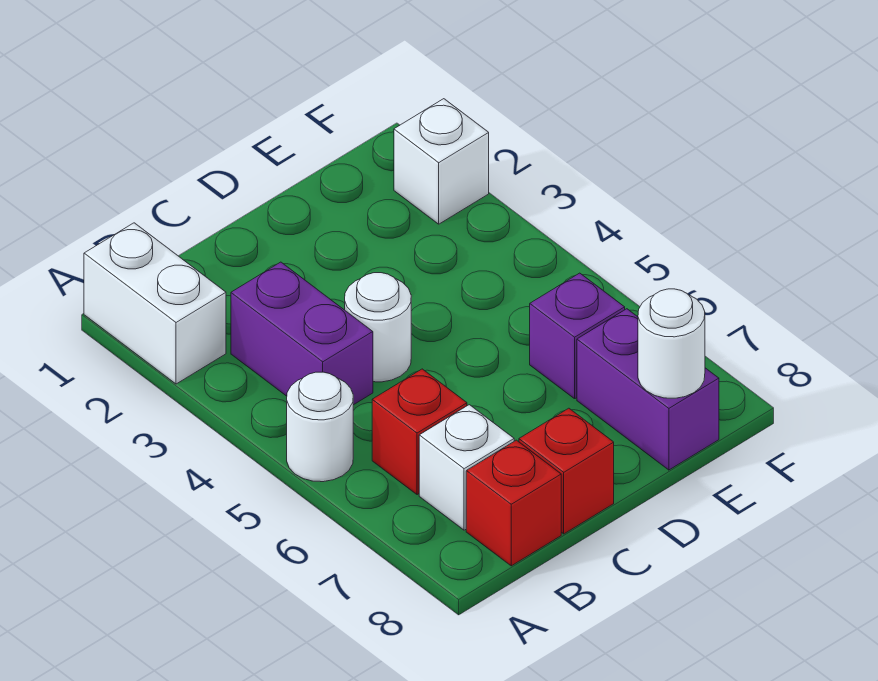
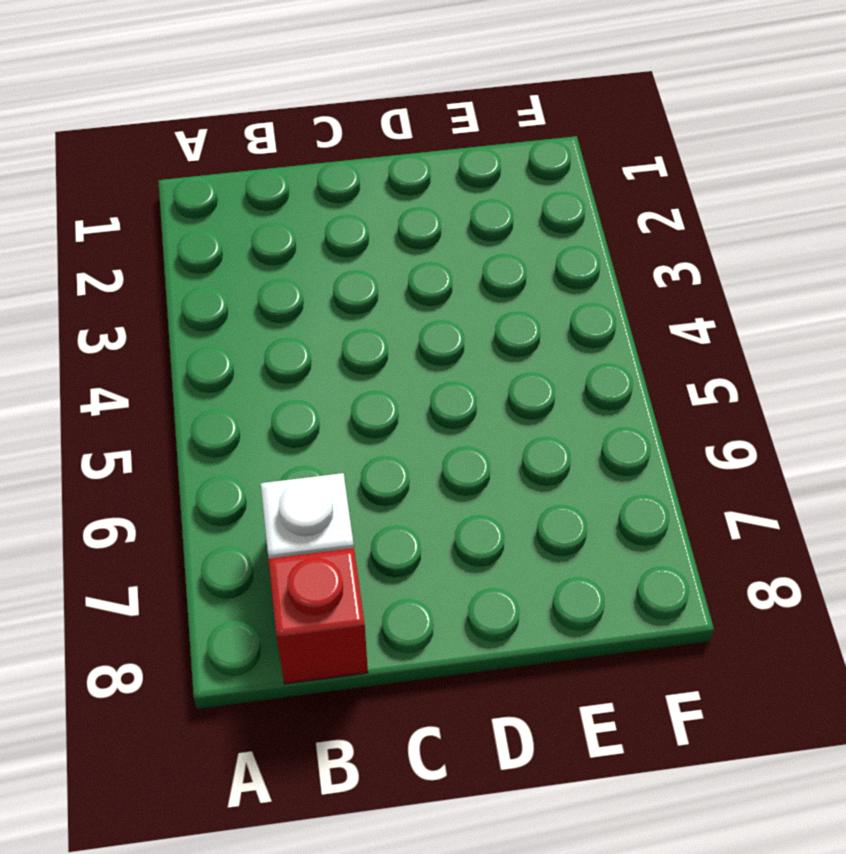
none -> white brick A1:A2 level 1
none -> white round brick A5 level 1
none -> purple brick B3:B4 level 1

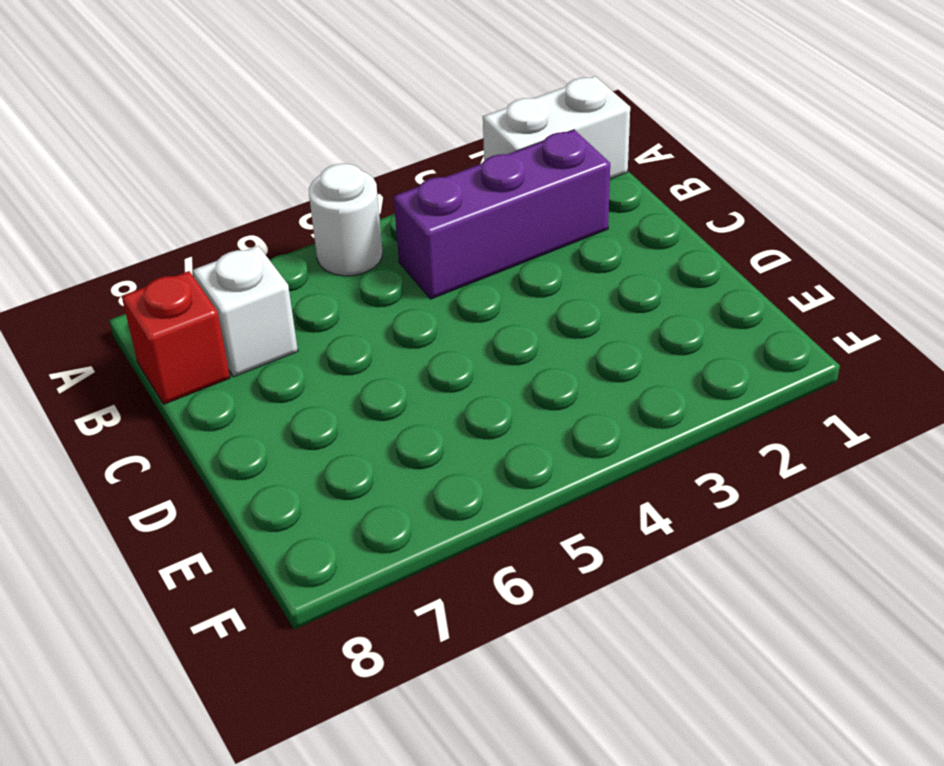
purple brick B2:B4 level 1 -> purple brick B3:B4 level 1
none -> red brick B6 level 1
none -> white round brick C4 level 1
none -> red brick C8 level 1

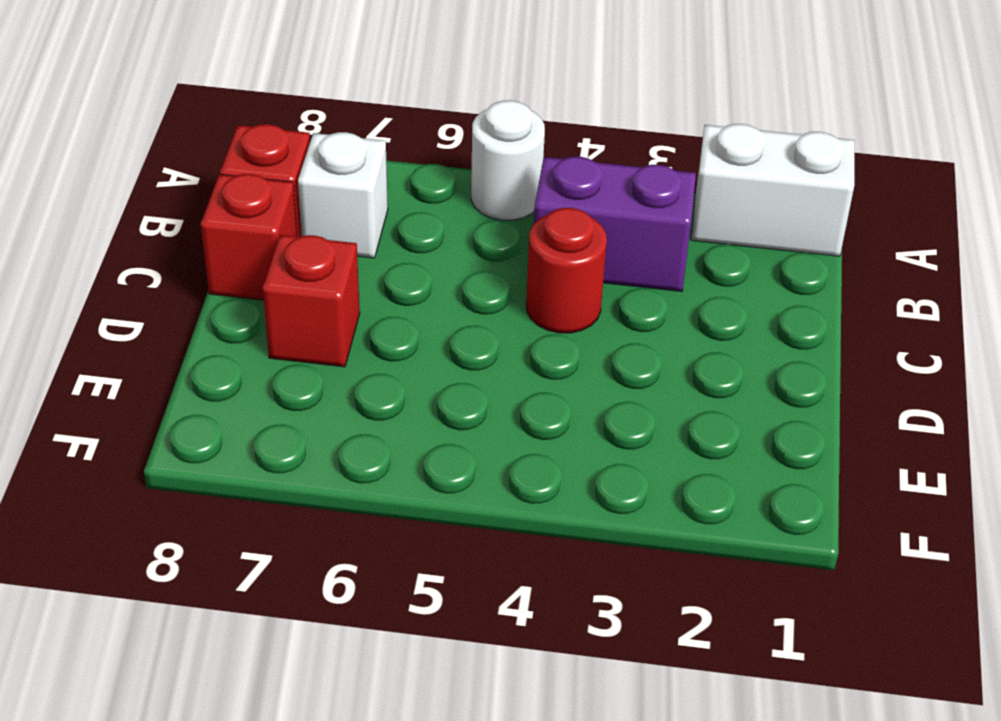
red round brick C4 level 1 -> white round brick C4 level 1
red brick D7 level 1 -> red brick B6 level 1
none -> purple brick E6 level 1
none -> purple brick E7:E8 level 1
none -> white brick F2 level 1

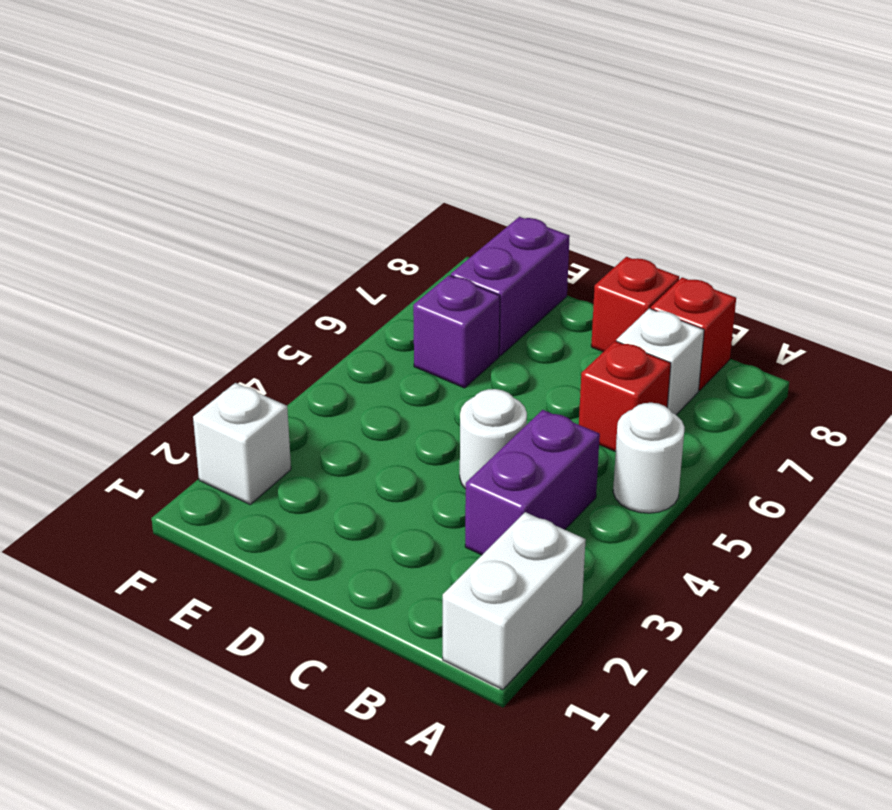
none -> white round brick E8 level 2

